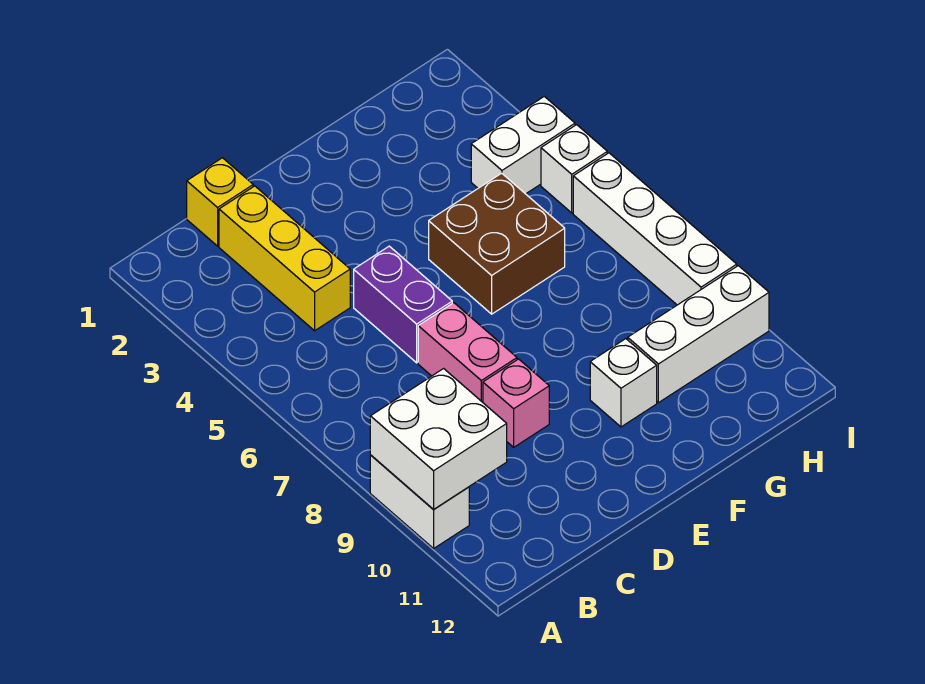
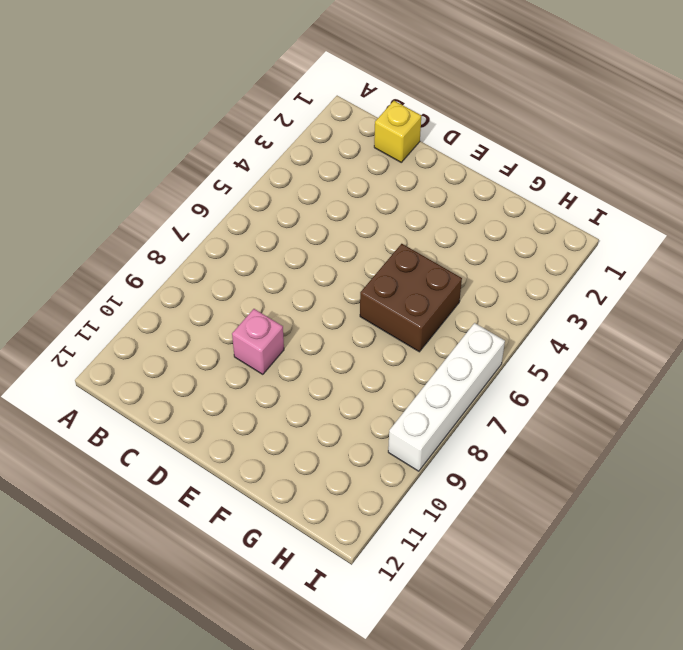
none -> white brick A9:A10 level 1
none -> yellow brick C2:C4 level 1
none -> purple brick D5:D6 level 1

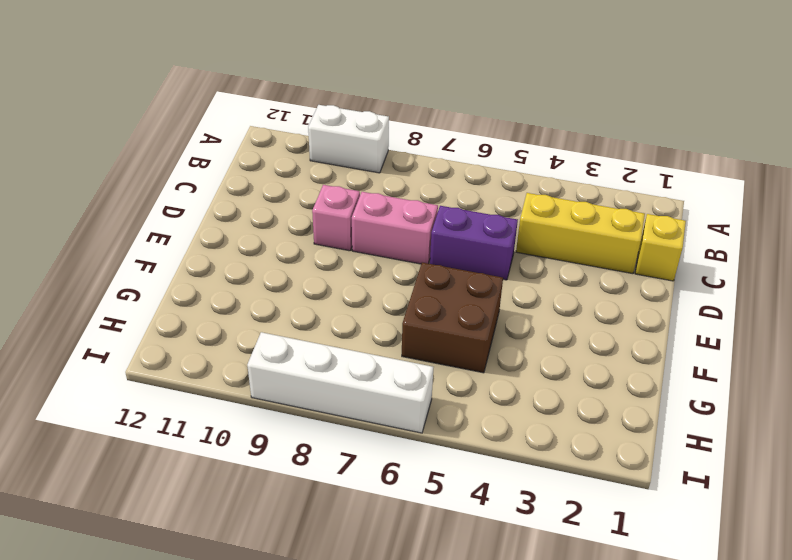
none -> white brick F10 level 1
none -> white brick G10:I10 level 1
none -> white brick H4:I4 level 1

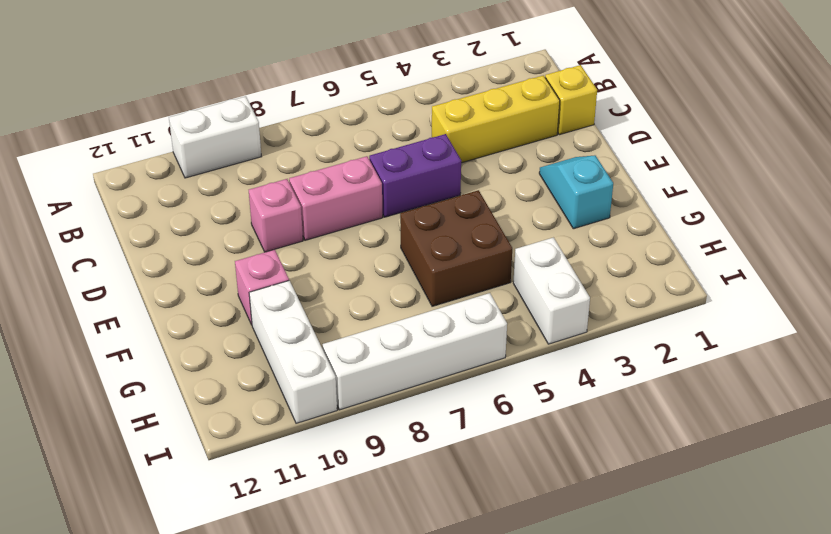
cyan slope E2:F2 level 1 top F -> none
pink brick F10 level 1 -> white brick F10 level 1
none -> white brick I5 level 1
none -> white brick A9:B10 level 2

